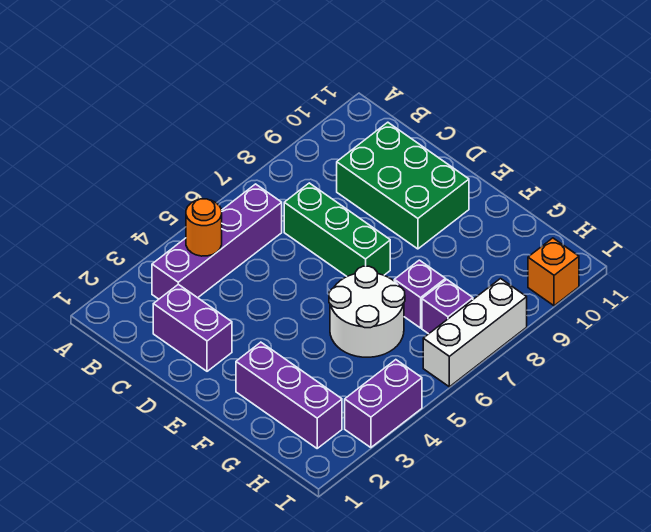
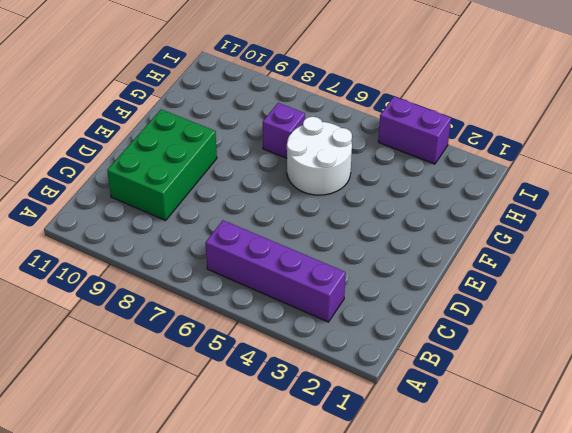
none -> purple brick C2:D2 level 1
none -> green brick C7:E7 level 1
none -> purple brick F2:H2 level 1

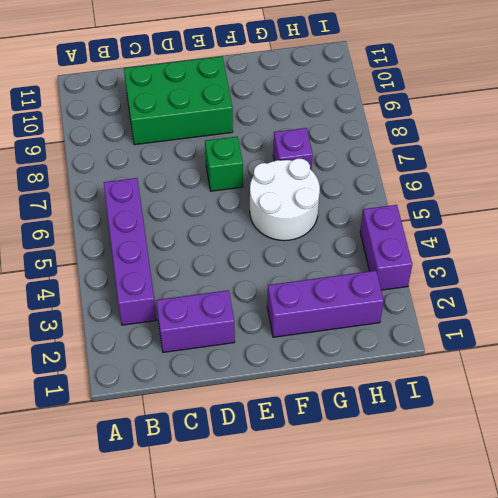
green brick E7 level 1 -> green brick C7:E7 level 1
none -> purple brick H7 level 1
none -> white brick I6:I8 level 1
none -> orange brick I10 level 1

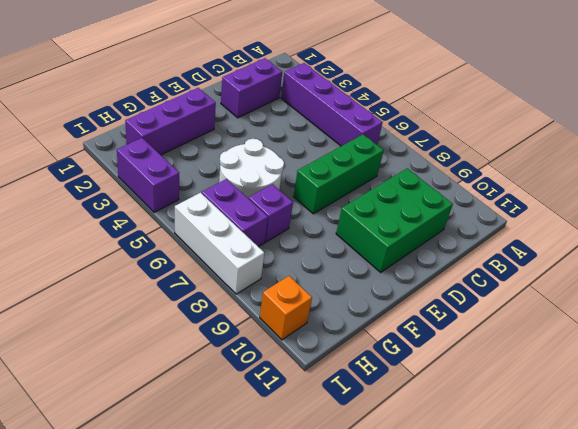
purple brick H6:H7 level 1 -> purple brick H7 level 1
none -> orange round brick B4 level 2

